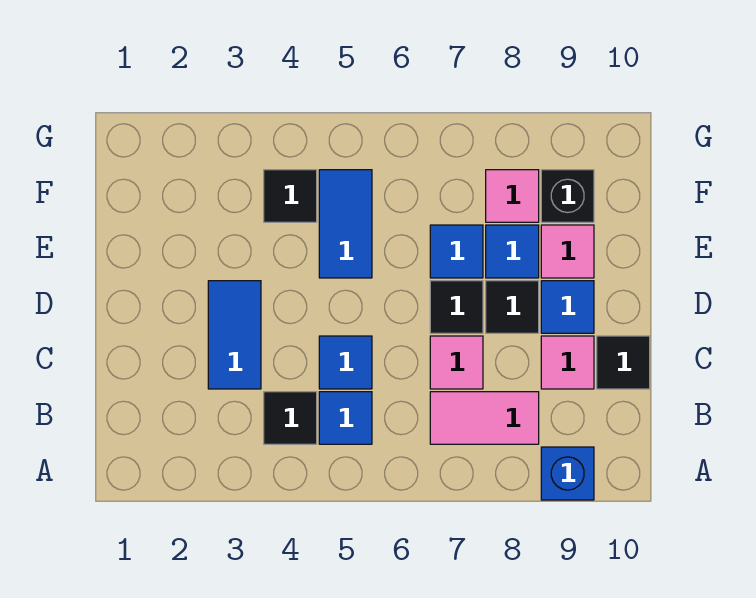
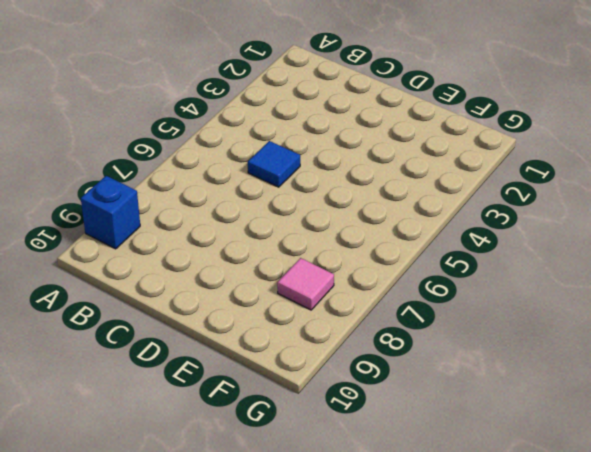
none -> black tile B4 level 1
none -> blue tile B5 level 1
none -> pink tile B7:B8 level 1

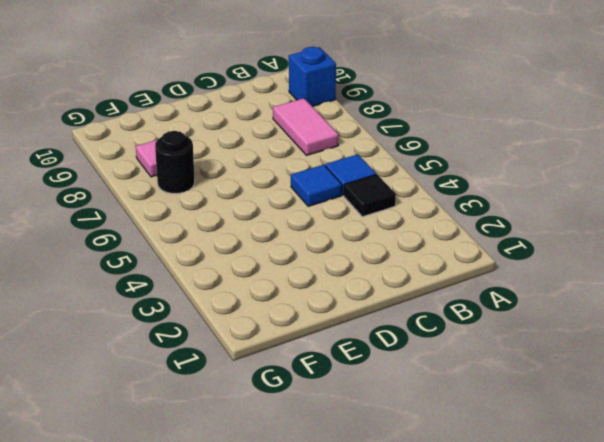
black round brick F7 level 1 -> none
none -> blue tile C3:D3 level 1
none -> pink tile C7 level 1
none -> pink tile C9 level 1

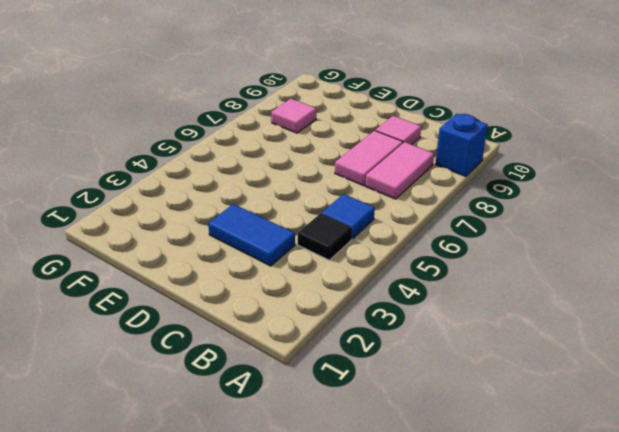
pink tile C7:C8 level 1 -> pink tile C7 level 1
none -> blue tile C5 level 1
none -> black tile C10 level 1
none -> black tile D7 level 1

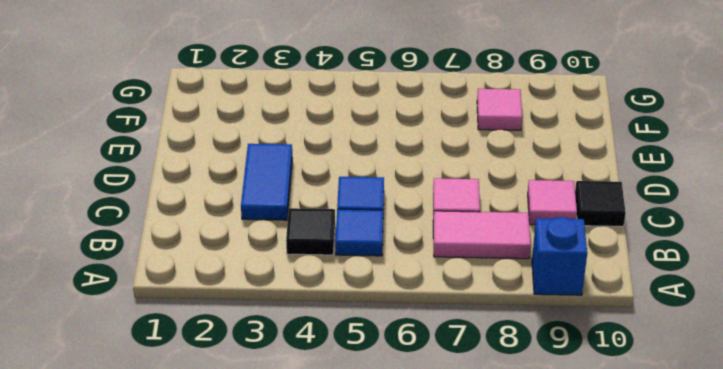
none -> black tile D7 level 1
none -> black tile D8 level 1
none -> blue tile D9 level 1

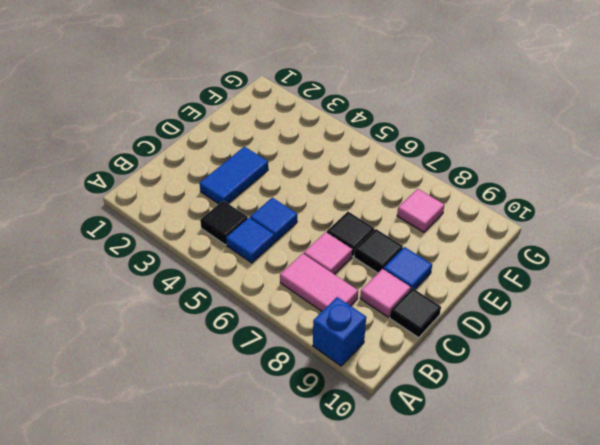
none -> blue tile E5:F5 level 1
none -> blue tile E7 level 1
none -> blue tile E8 level 1

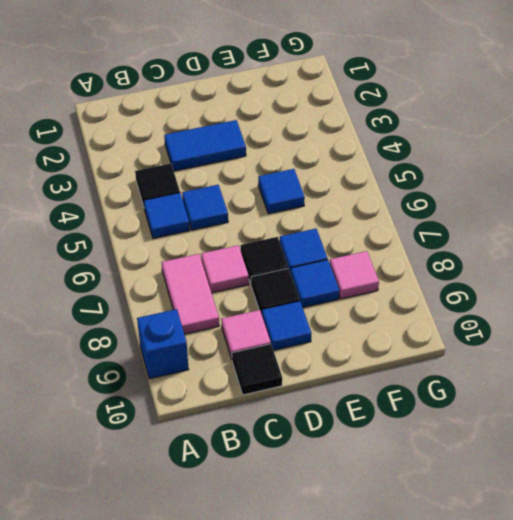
blue tile E5 level 1 -> blue tile E5:F5 level 1
none -> pink tile E9 level 1
none -> black tile F4 level 1
none -> black brick F9 level 1

